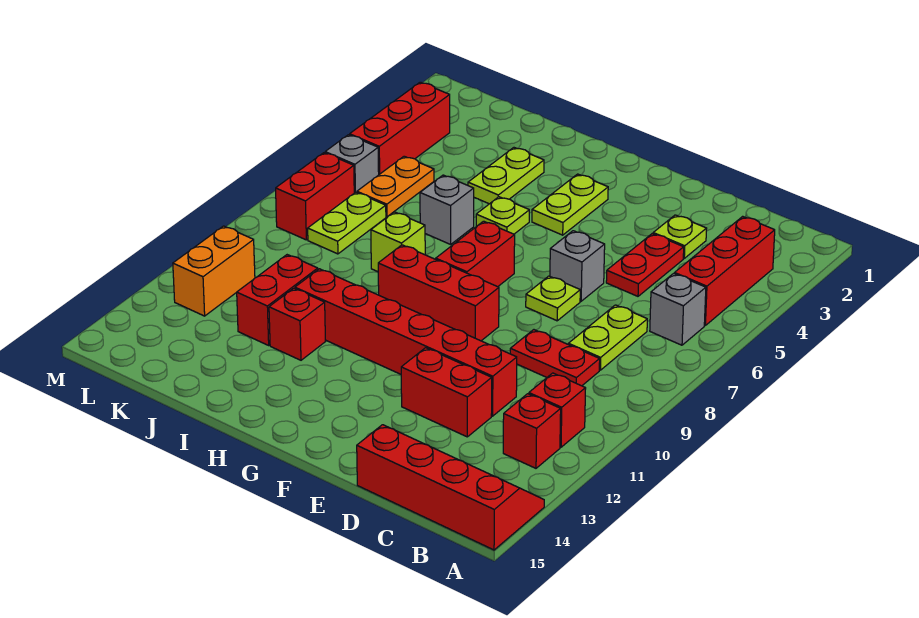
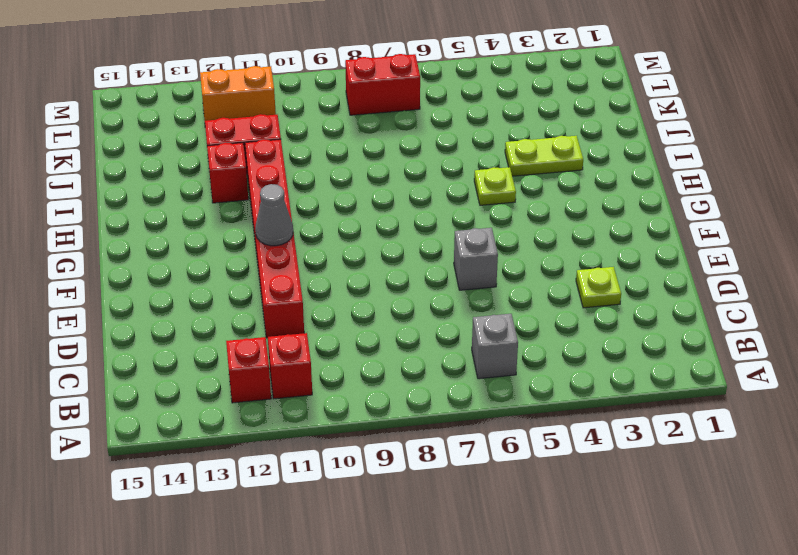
grey cone F11 level 2 -> none
none -> red slope A14:D15 level 1 top 15
none -> red brick B3:B5 level 1
none -> lime plate C7:C8 level 1

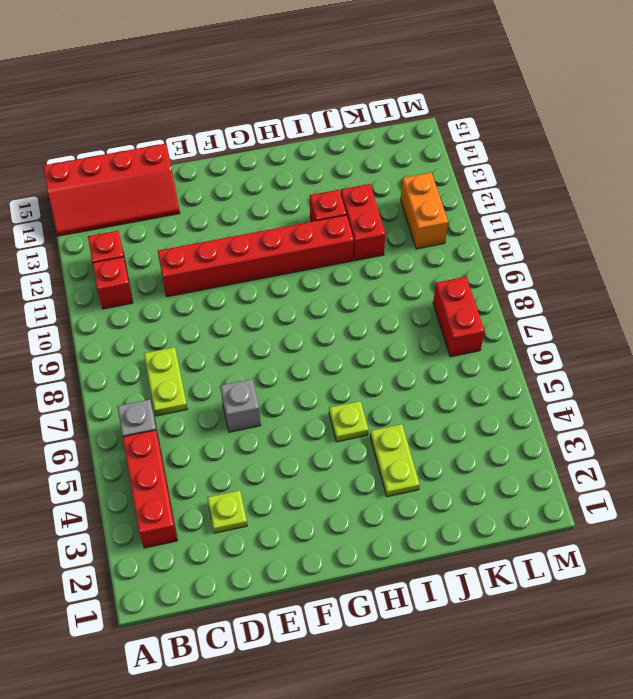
none -> red plate C9:D9 level 1
none -> red plate D4:D5 level 1
none -> red brick D12:E12 level 1

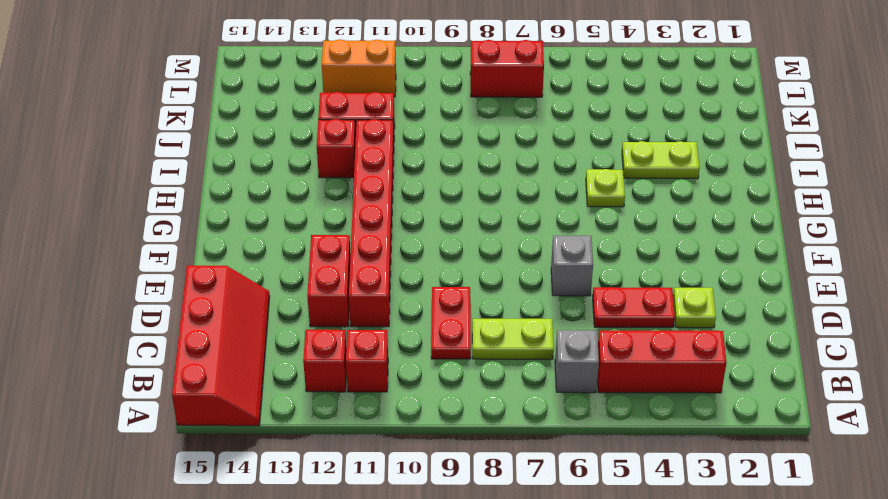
none -> lime plate E7 level 1
none -> red brick F9:H9 level 1
none -> lime plate G3:G4 level 1

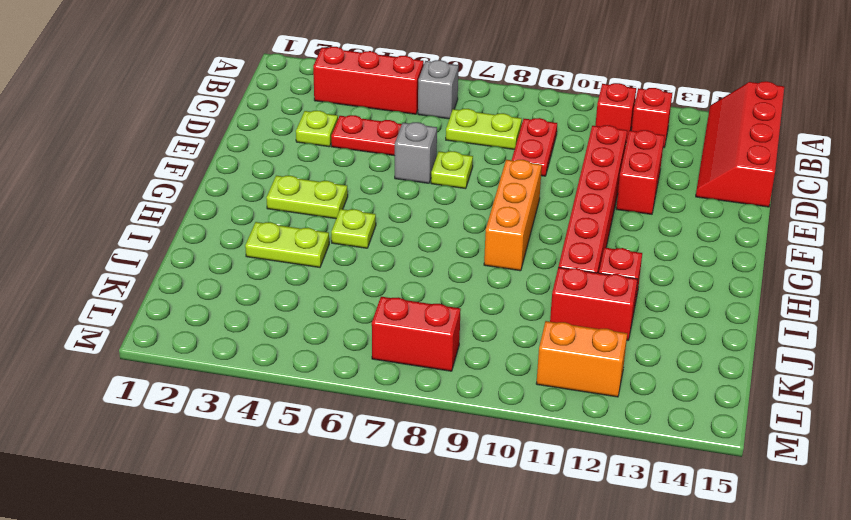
orange brick F9:H9 level 1 -> red brick F9:H9 level 1
none -> red brick G7:G8 level 1
none -> grey brick I6 level 1
none -> lime brick I8 level 1

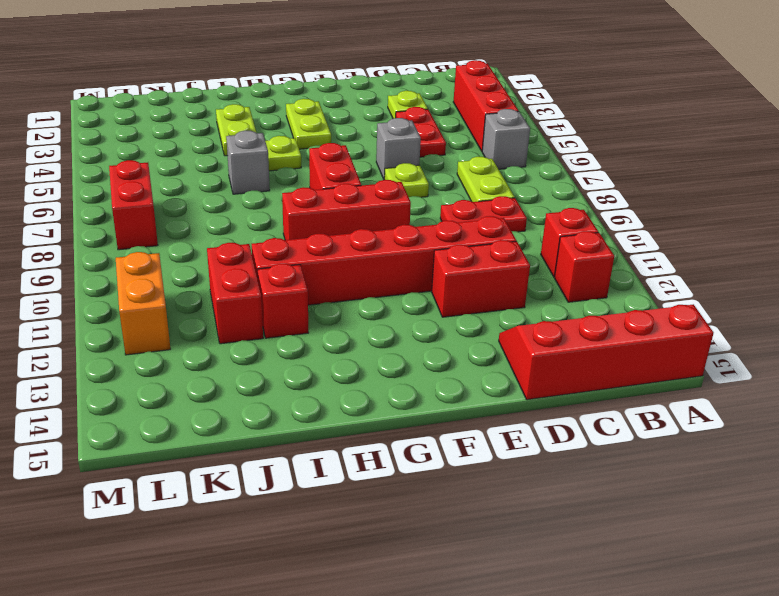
none -> lime brick I8 level 1
none -> orange plate K5:K6 level 1
none -> lime plate K7:K8 level 1

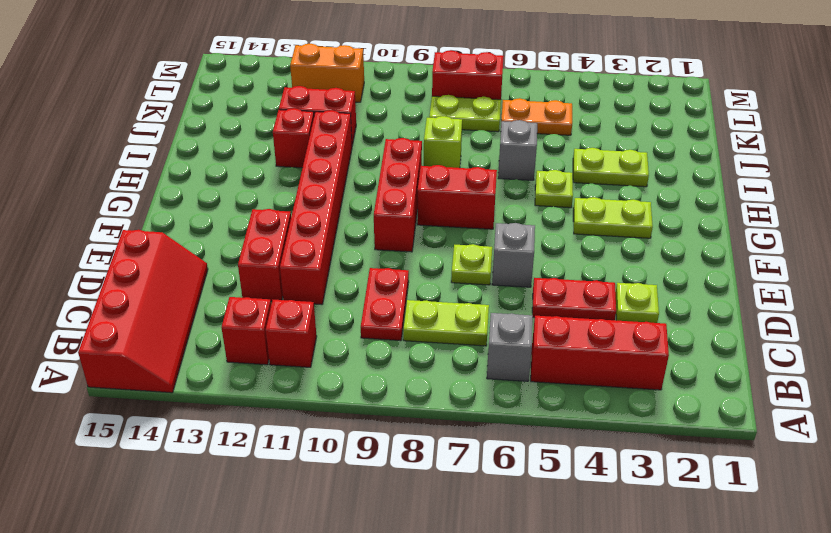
none -> red brick L3:L5 level 1
none -> grey brick L6 level 1

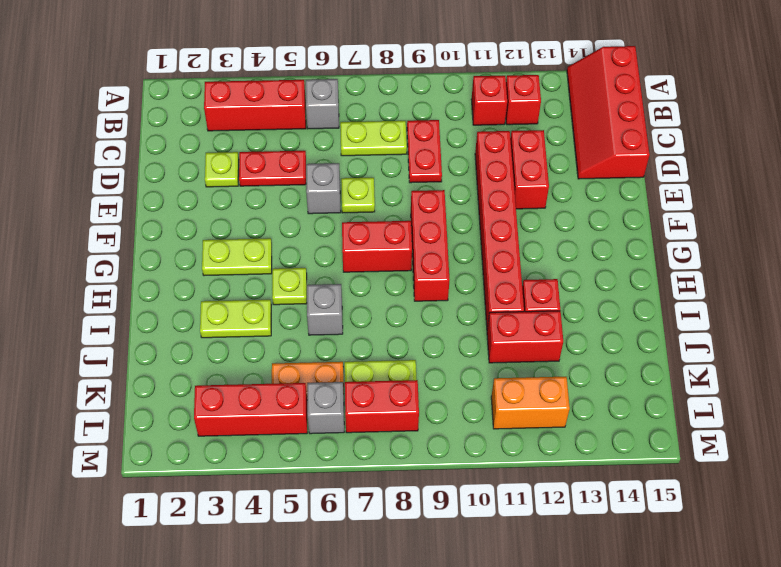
none -> lime brick I8 level 1

